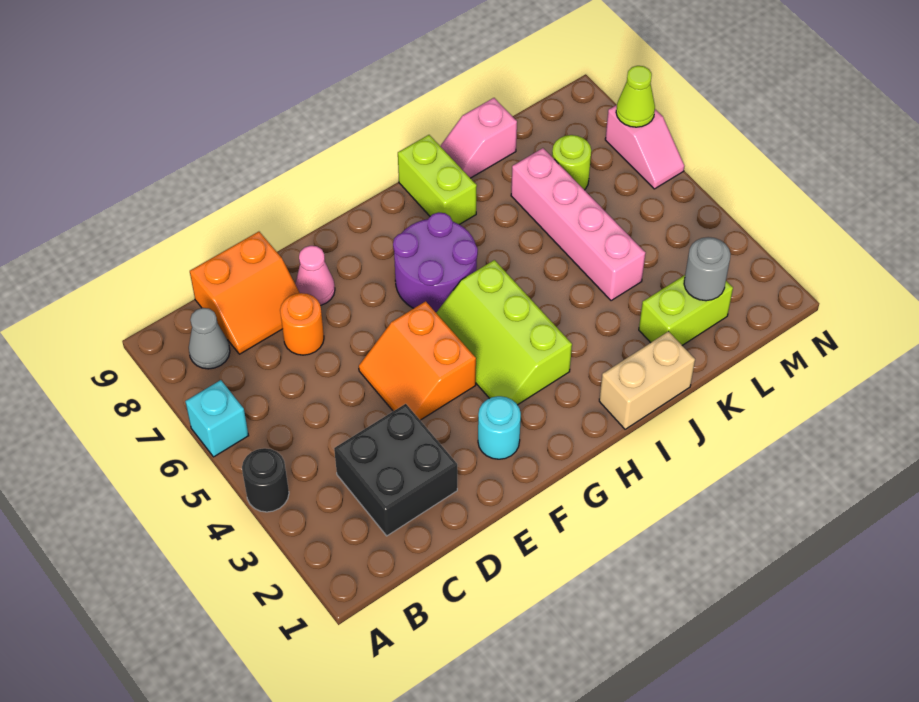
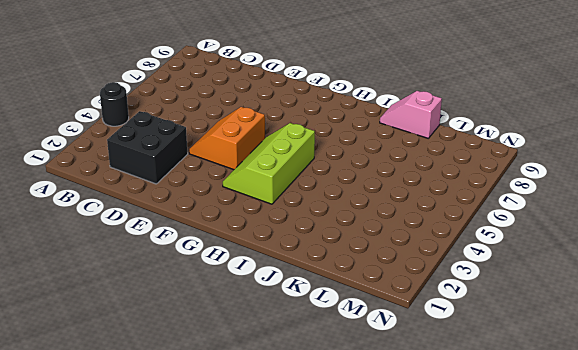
none -> cyan brick A6 level 1
none -> grey cone B8 level 1
none -> orange slope C8:D9 level 1 top 9

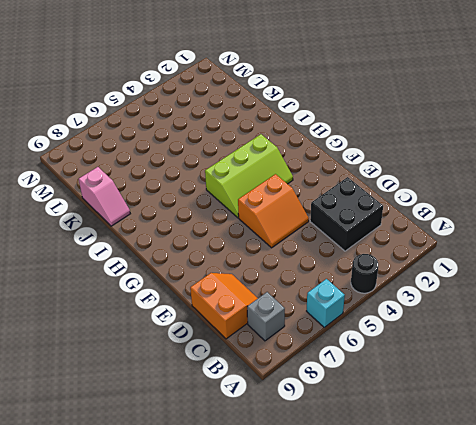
grey brick B8 level 1 -> grey cone B8 level 1
none -> orange round brick D7 level 1
none -> pink cone E8 level 1
none -> cyan round brick F2 level 1

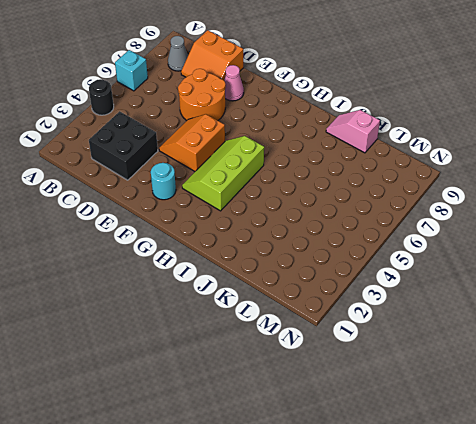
orange round brick D6:E7 level 1 -> orange round brick D7 level 1
none -> purple round brick G6:H7 level 1
none -> tan brick I1:J1 level 1
none -> lime brick I8:I9 level 1

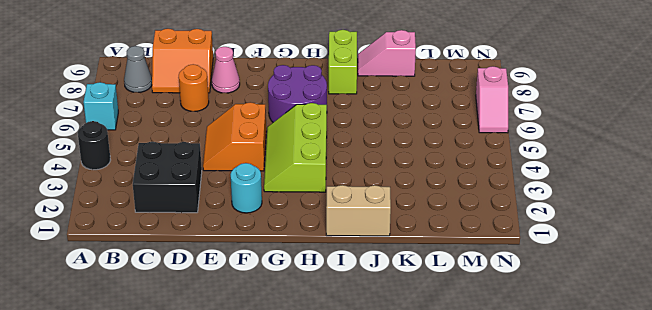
none -> lime brick K2:L2 level 1
none -> pink brick K4:K7 level 1
none -> lime round brick L7 level 1

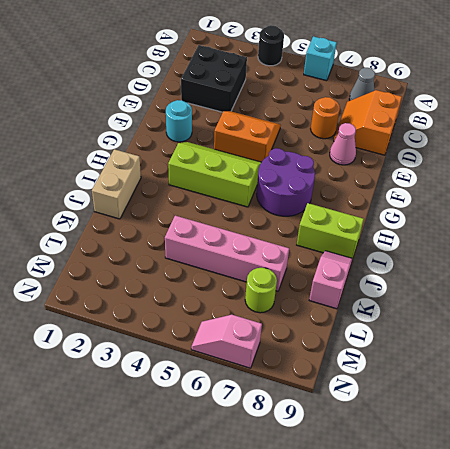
none -> lime brick K2:L2 level 1
none -> grey round brick L2 level 2
none -> lime cone N7 level 2

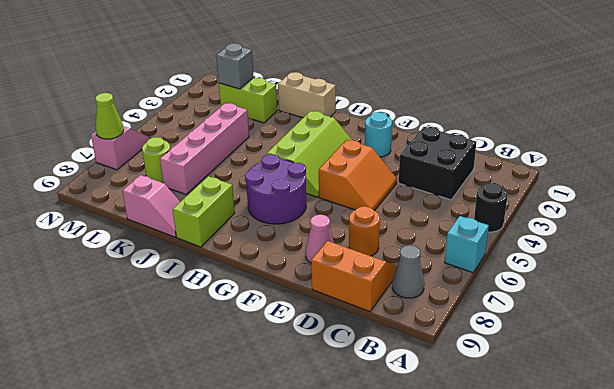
grey brick L2 level 2 -> grey round brick L2 level 2

